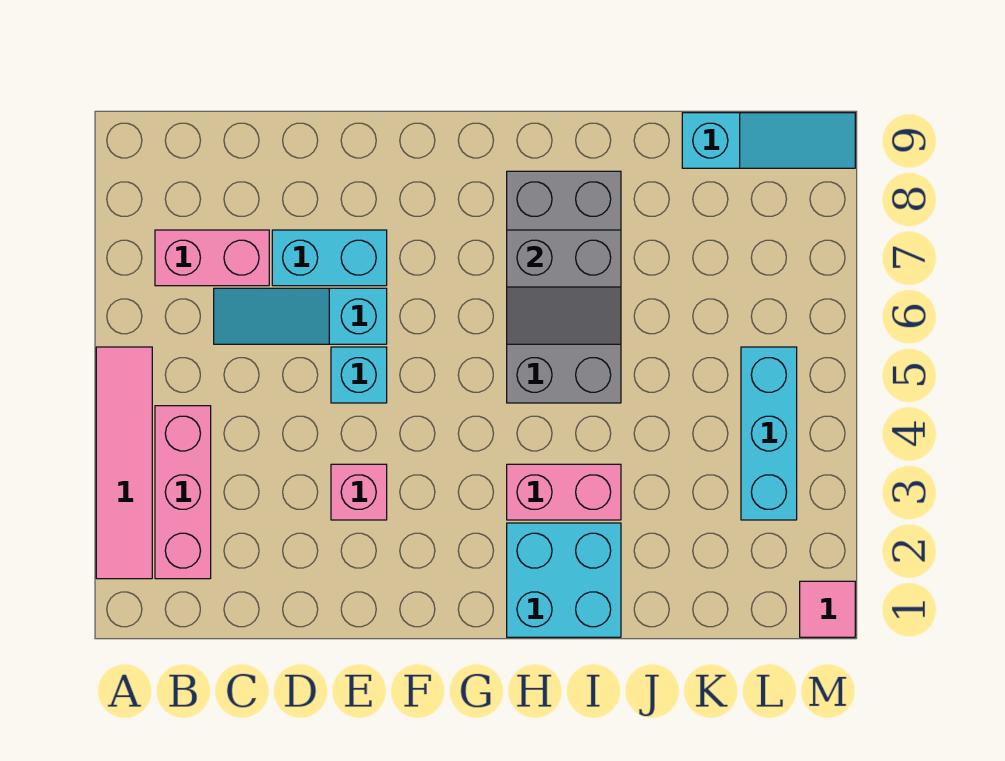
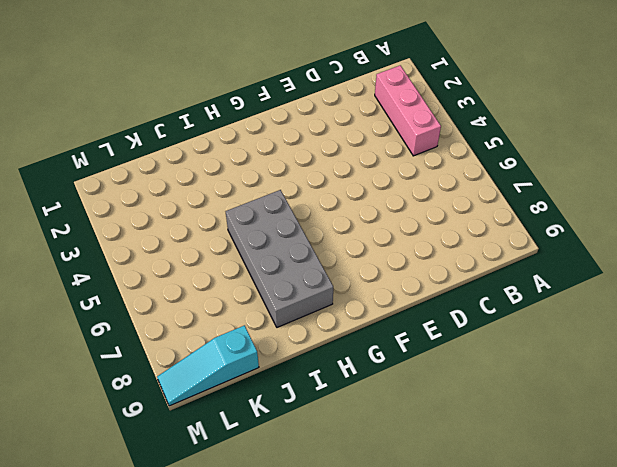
none -> pink tile A2:A5 level 1
none -> pink brick B7:C7 level 1
none -> cyan slope C6:E6 level 1 top E

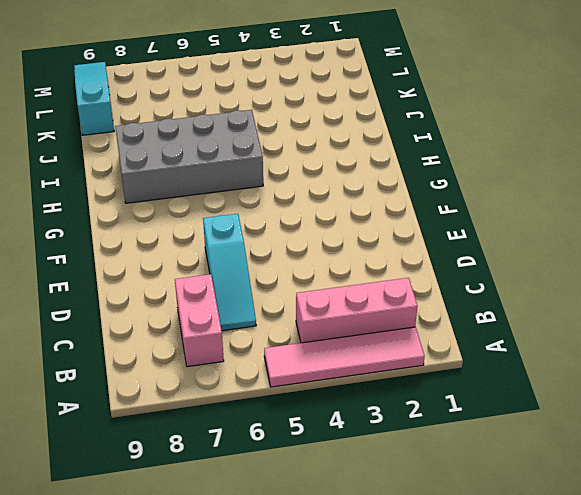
none -> cyan brick D7:E7 level 1
none -> pink brick E3 level 1
none -> cyan brick E5 level 1

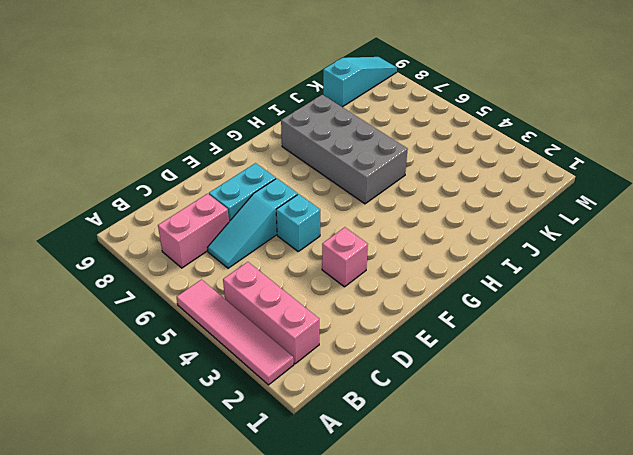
none -> cyan brick H1:I2 level 1
none -> pink brick H3:I3 level 1
none -> cyan brick L3:L5 level 1

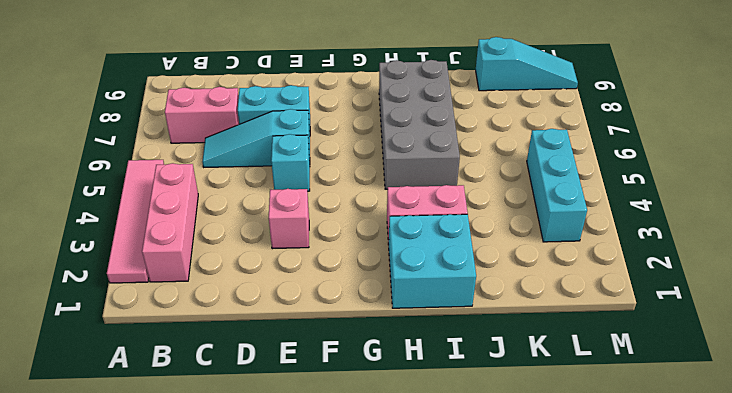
none -> pink tile M1 level 1
none -> grey slope H6:I7 level 2 top 7

